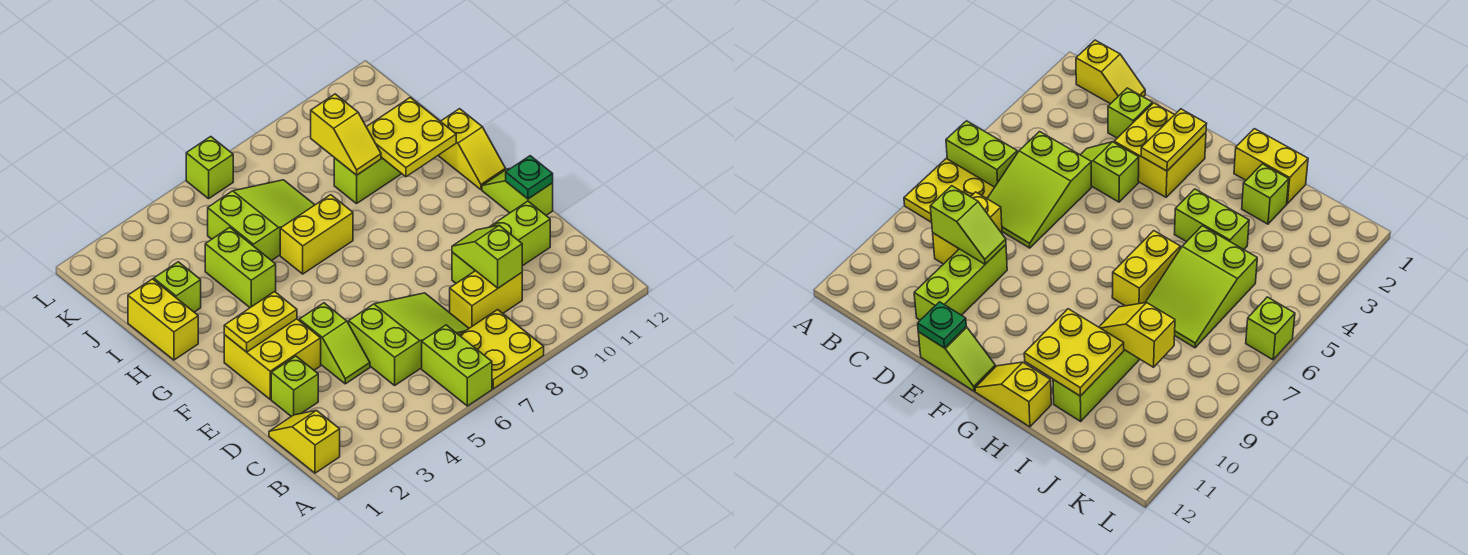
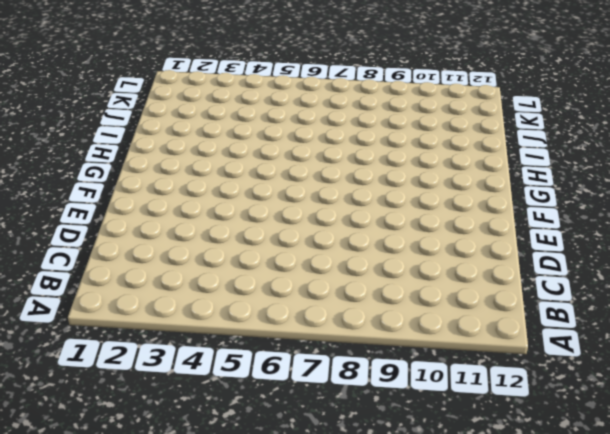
none -> lime brick A6:B6 level 1
none -> yellow plate A7:B8 level 1
none -> yellow slope B1:C1 level 1 top B

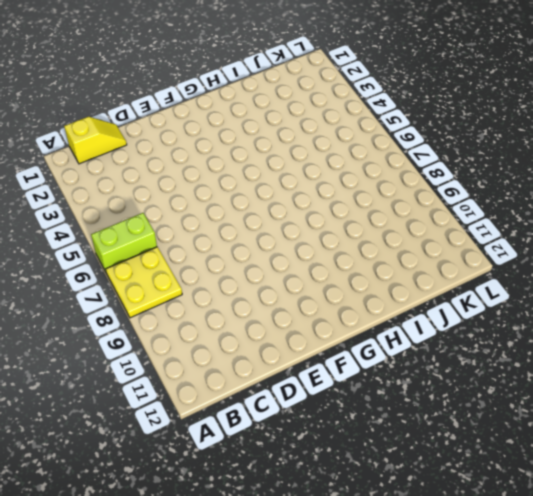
none -> lime slope C5:D7 level 1 top 5
none -> yellow brick C8:C9 level 1
none -> lime brick D2 level 1

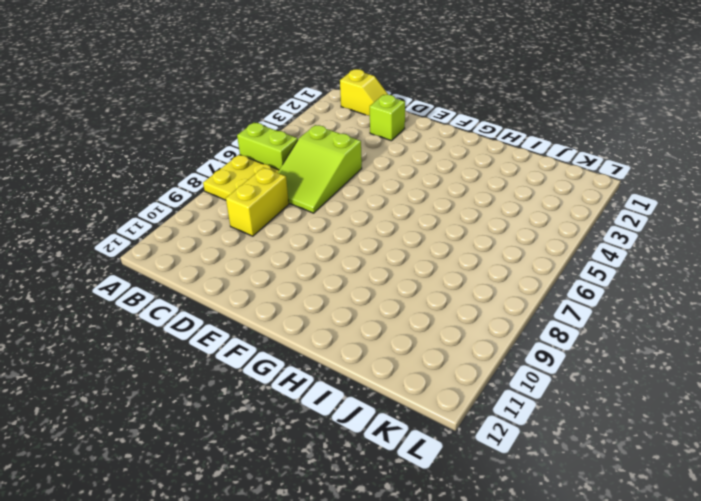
none -> lime slope D4:E4 level 1 top E
none -> lime brick D9:D11 level 1
none -> yellow brick E2:F3 level 1

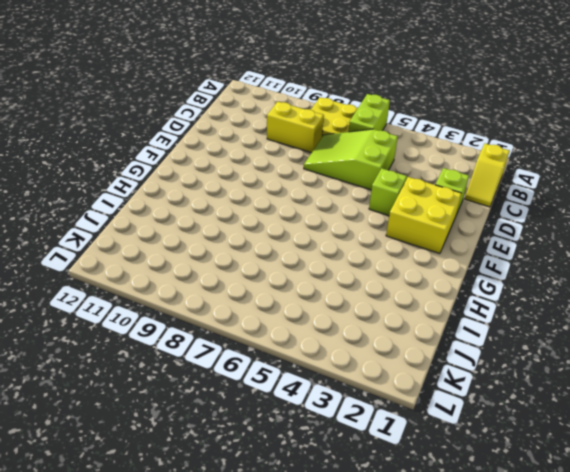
none -> lime brick D9:D11 level 1
none -> lime slope E12:F12 level 1 top E
none -> yellow slope G12:H12 level 1 top H

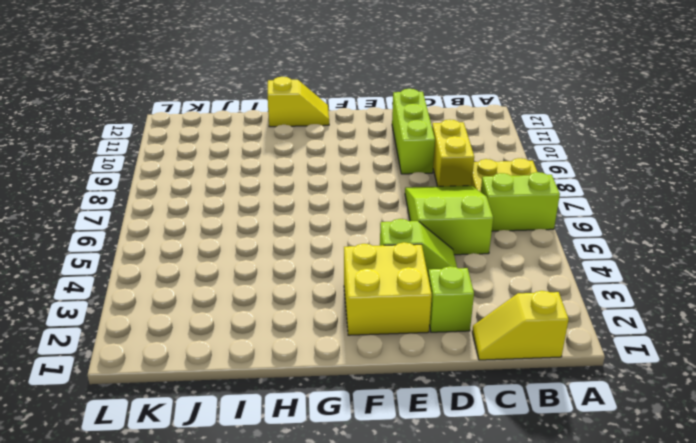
none -> lime slope E12:F12 level 1 top E
none -> yellow brick H1:I1 level 1
none -> lime brick H4:I4 level 1

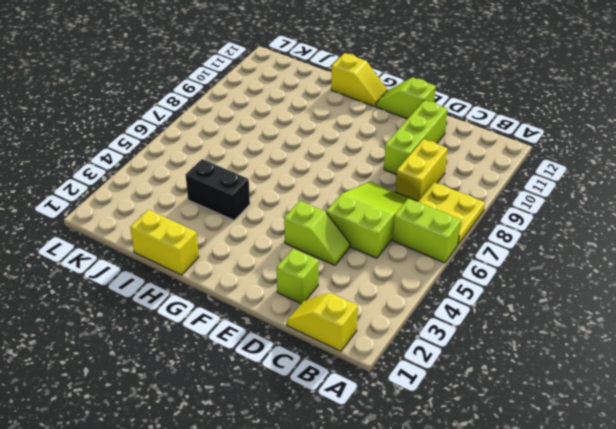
black brick H4:I4 level 1 -> lime brick H4:I4 level 1
none -> yellow brick E2:F3 level 1
none -> yellow brick H6:H7 level 1
none -> lime brick I2 level 1

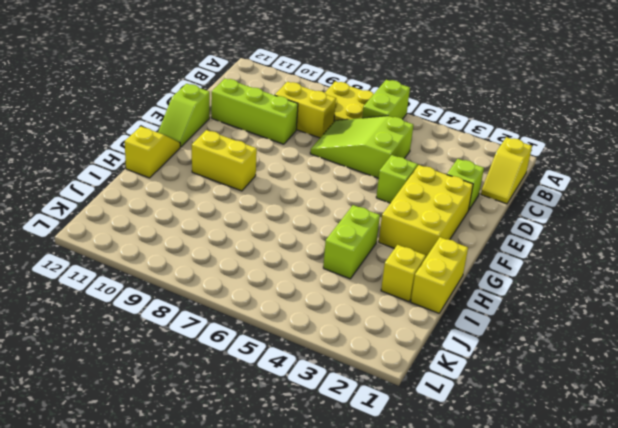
yellow brick E2:G3 level 1 -> yellow brick E2:F3 level 1
yellow brick G9:G10 level 1 -> yellow brick H6:H7 level 1
yellow brick I2 level 1 -> lime brick I2 level 1
none -> lime slope I5:J7 level 1 top 5
none -> lime brick I9:I11 level 1
none -> lime brick L6 level 1

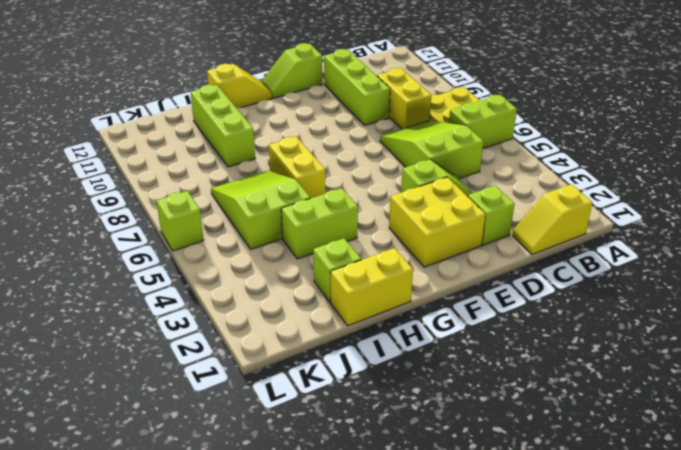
none -> lime slope C9:D9 level 2 top C
none -> green plate E12 level 2
none -> yellow plate F2:F3 level 2

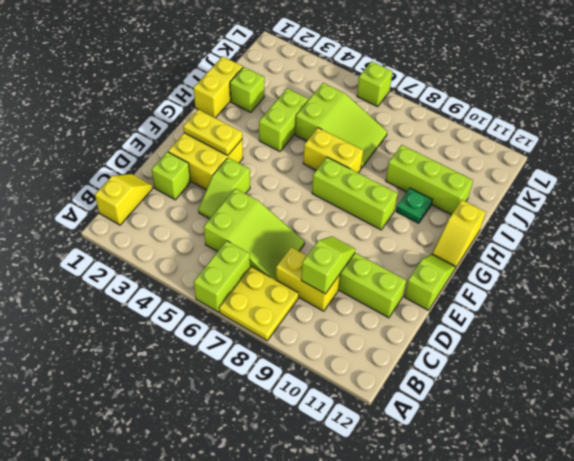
lime brick G7:G9 level 1 -> none
green plate H10 level 1 -> green plate E12 level 2
none -> yellow plate H10:I11 level 2
none -> yellow slope I9:J9 level 2 top J

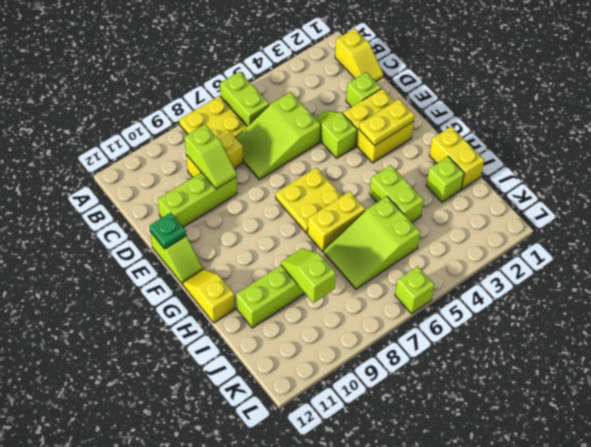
yellow plate F6:G7 level 1 -> yellow plate H10:I11 level 2
lime slope I9:J9 level 2 top J -> yellow slope I9:J9 level 2 top J

